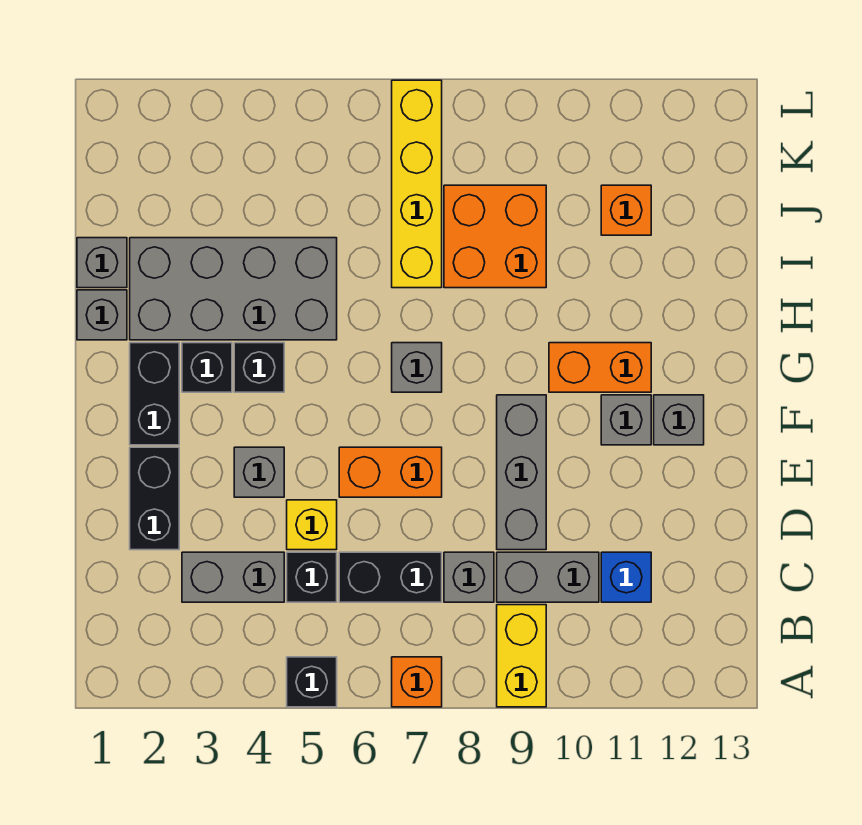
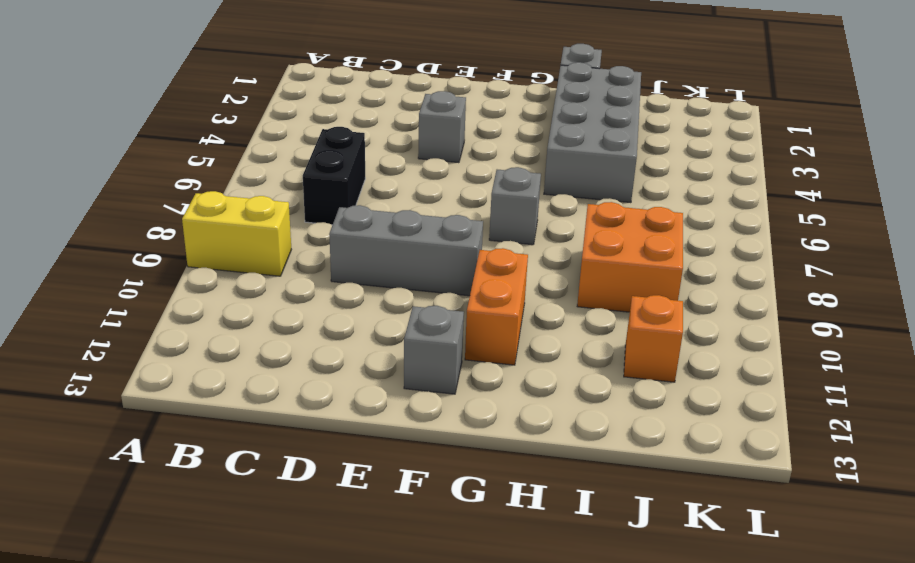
none -> black brick A5 level 1
none -> orange brick A7 level 1
none -> grey brick C3:C4 level 1

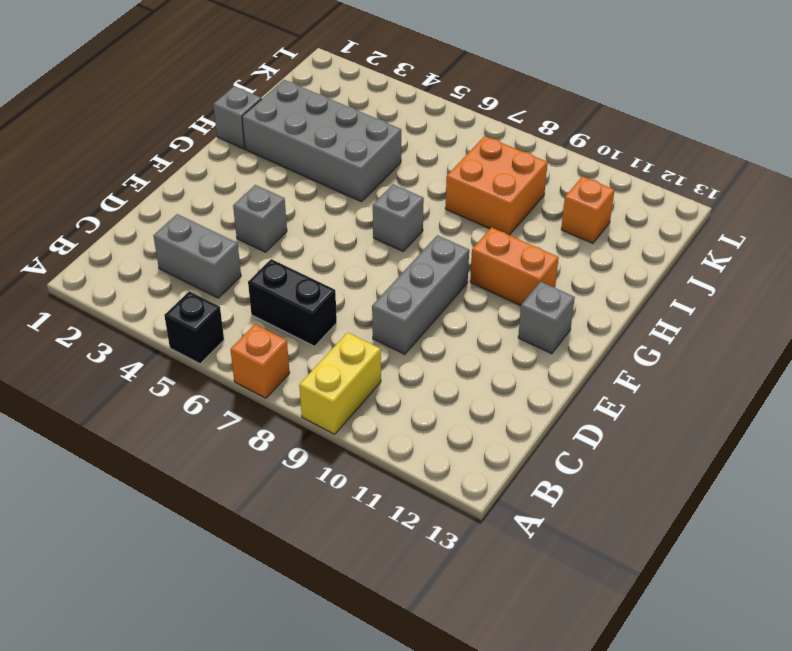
none -> black brick C5 level 1
none -> grey brick C8 level 1
none -> grey brick C9:C10 level 1

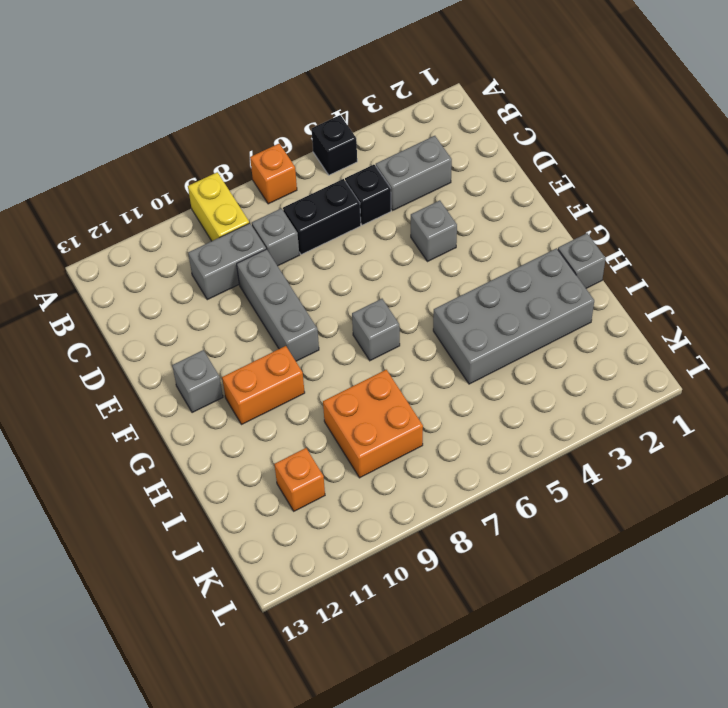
none -> blue brick C11 level 1
none -> black brick D2:E2 level 1
none -> yellow brick D5 level 1

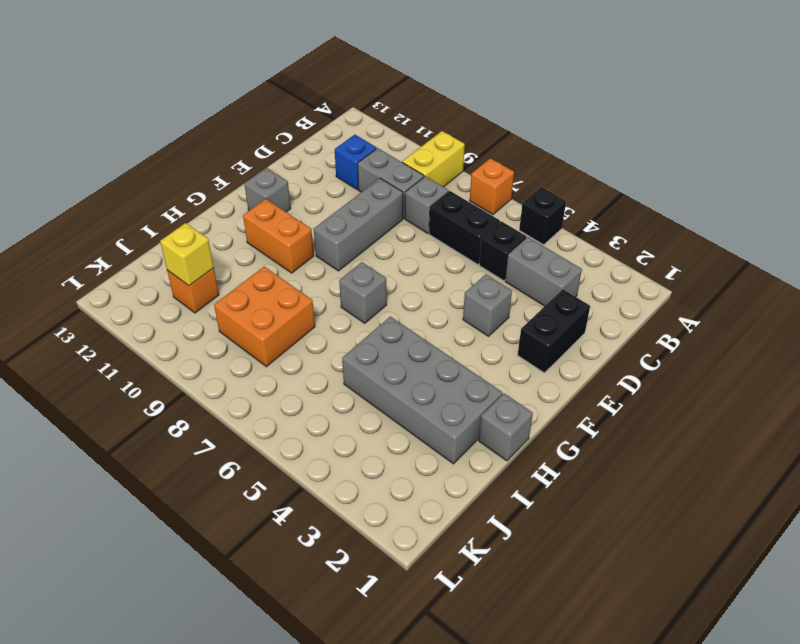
yellow brick J11 level 2 -> yellow brick D5 level 1
none -> orange brick E6:E7 level 1
none -> black brick F2:G2 level 1
none -> grey brick F11 level 1

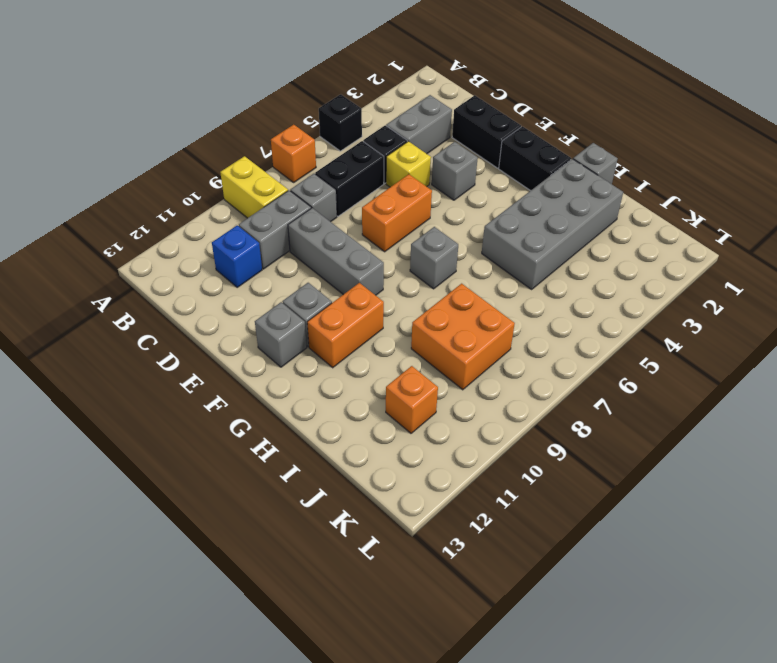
none -> black brick G3 level 1
none -> black brick G4 level 1
none -> grey brick I1 level 1

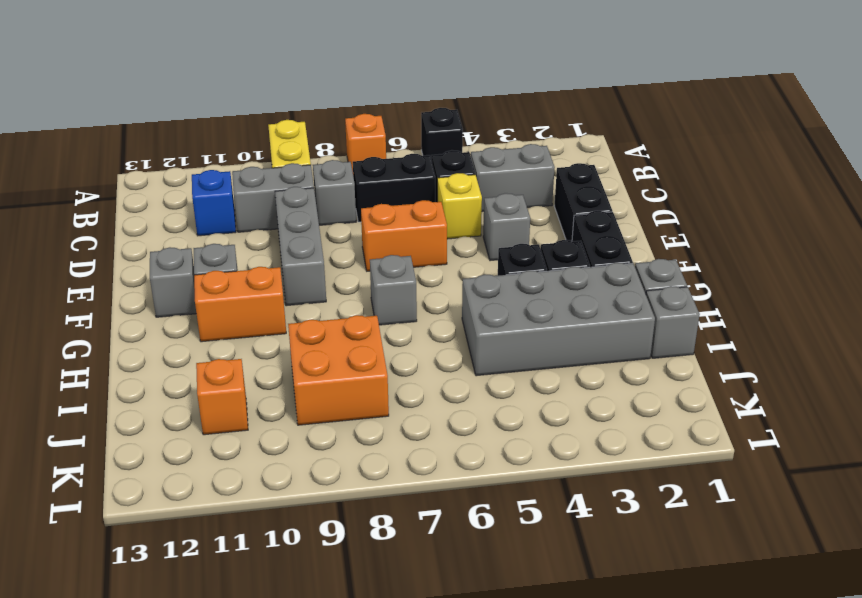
none -> yellow brick I7:L7 level 1

